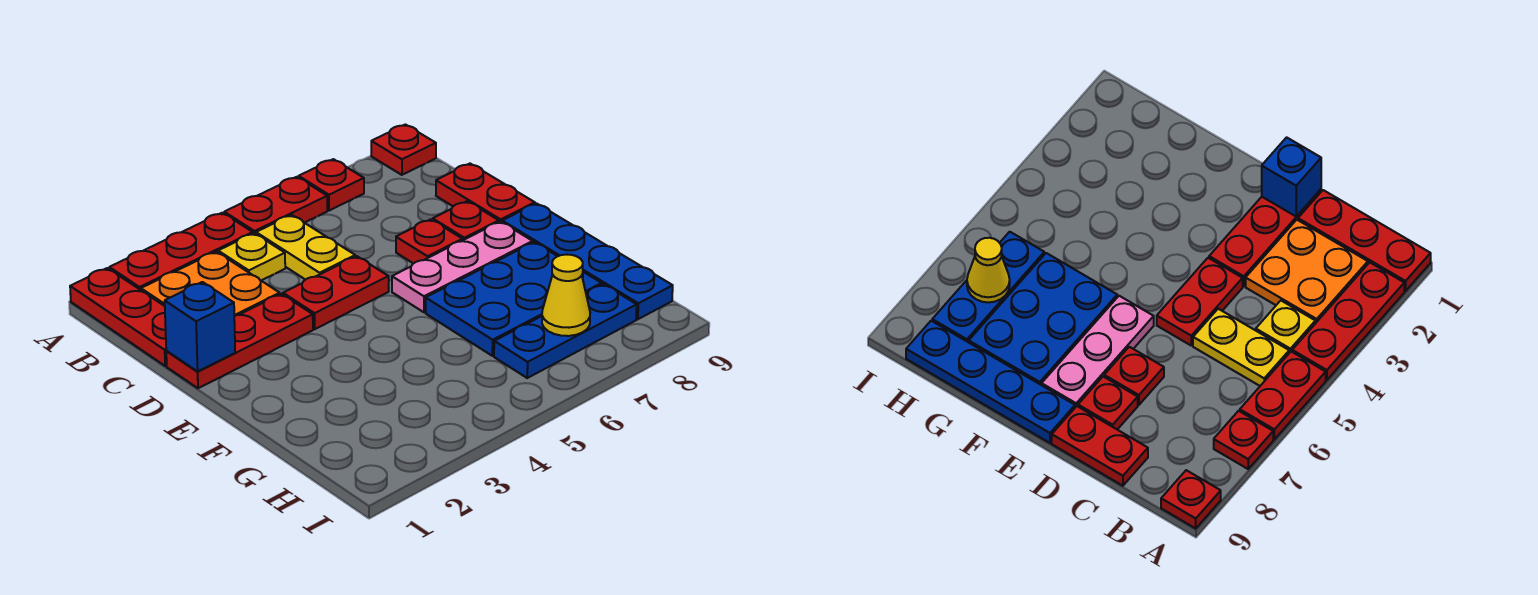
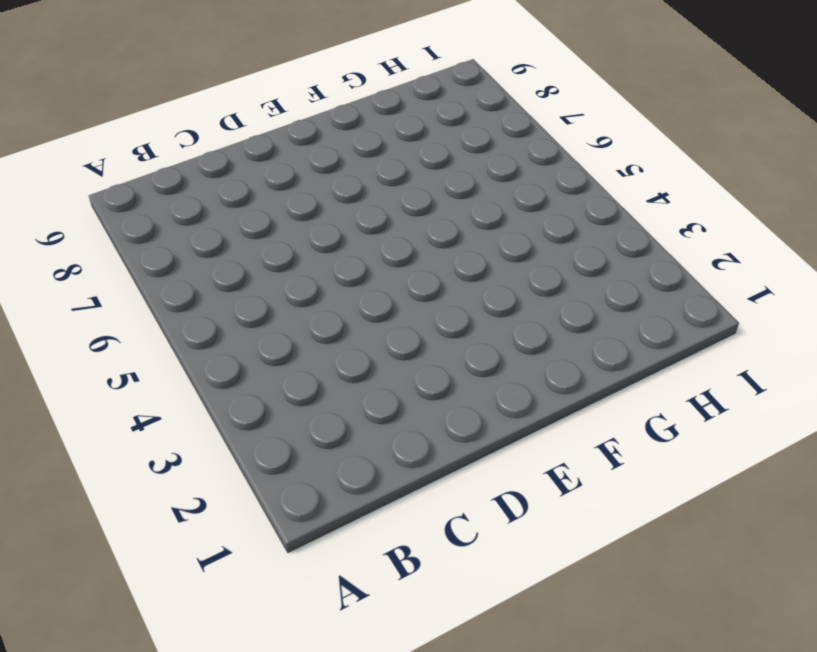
none -> red plate A1:C1 level 1
none -> red plate A2:A4 level 1
none -> red plate A5:A6 level 1

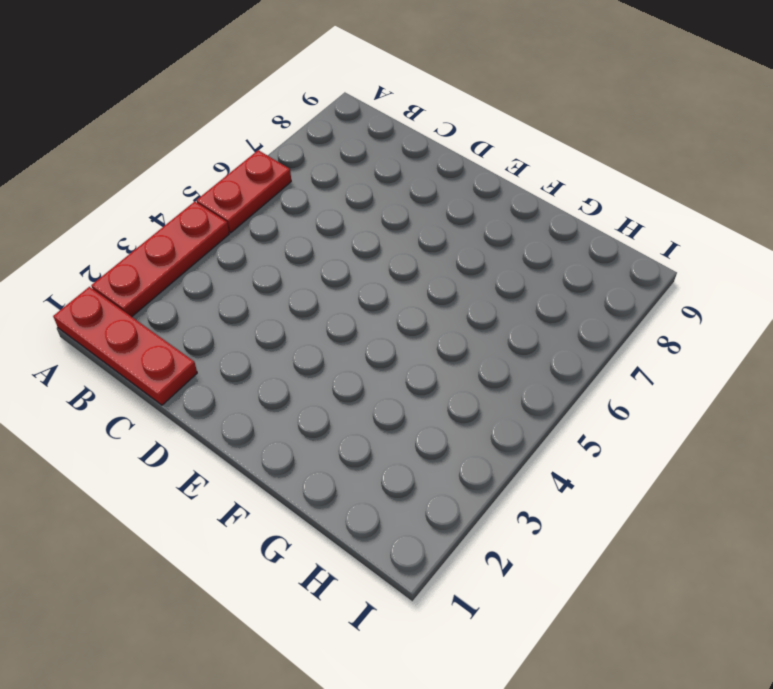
none -> red plate A7 level 1
none -> red plate A9 level 1
none -> orange plate B2:C3 level 1

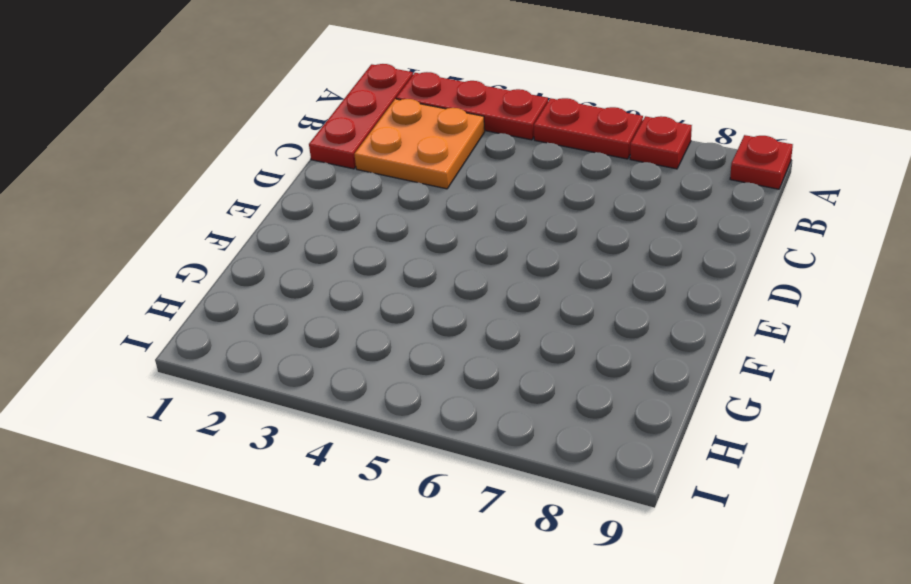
none -> yellow plate B4 level 1
none -> yellow plate B5:C5 level 1
none -> red plate C9:D9 level 1

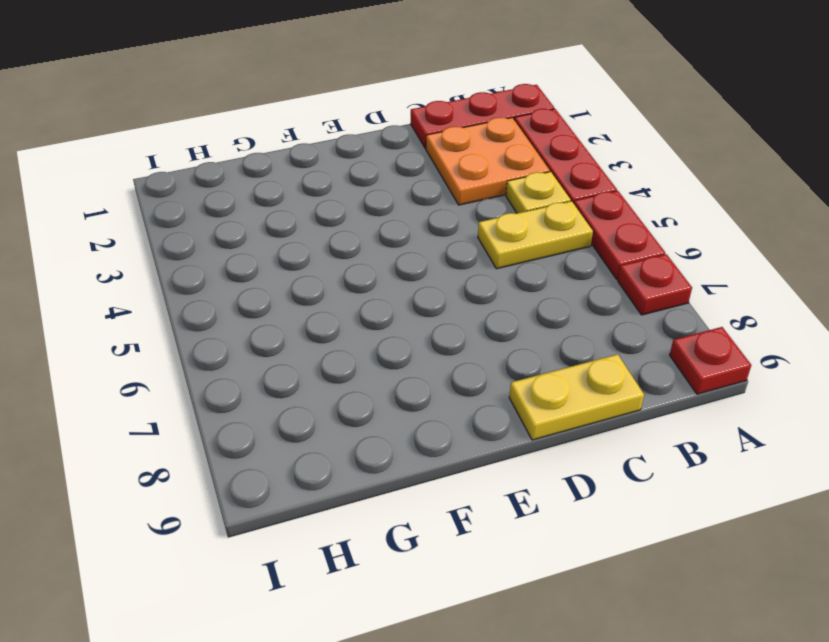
yellow plate C9:D9 level 1 -> red plate C9:D9 level 1
none -> red plate D1:D3 level 1
none -> red plate D4:D5 level 1
none -> red plate D7 level 1

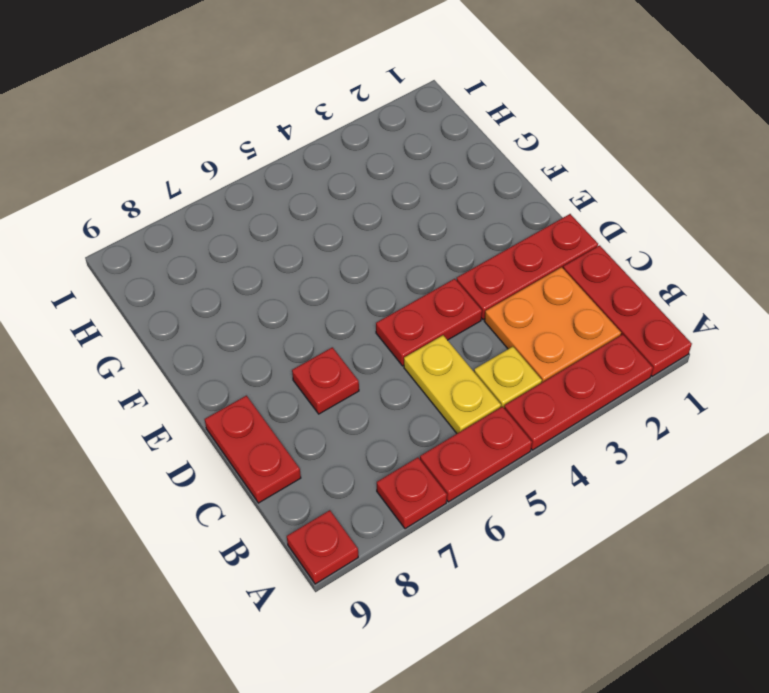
none -> red plate D8 level 1
none -> pink plate E6:E8 level 1
none -> blue plate E9:H9 level 1

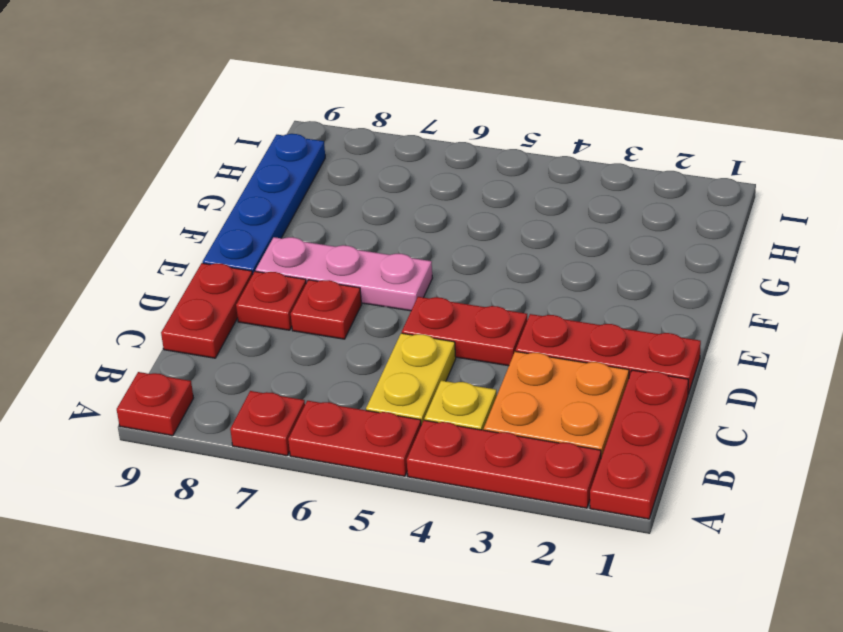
none -> blue plate F6:G8 level 1
none -> blue plate H6:H8 level 1
none -> blue brick D1 level 2

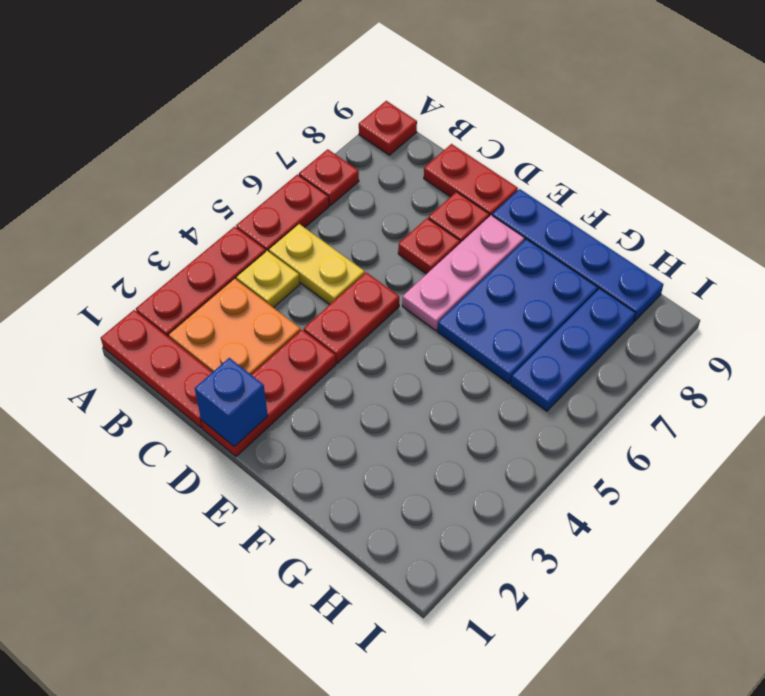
none -> yellow cone H7 level 2

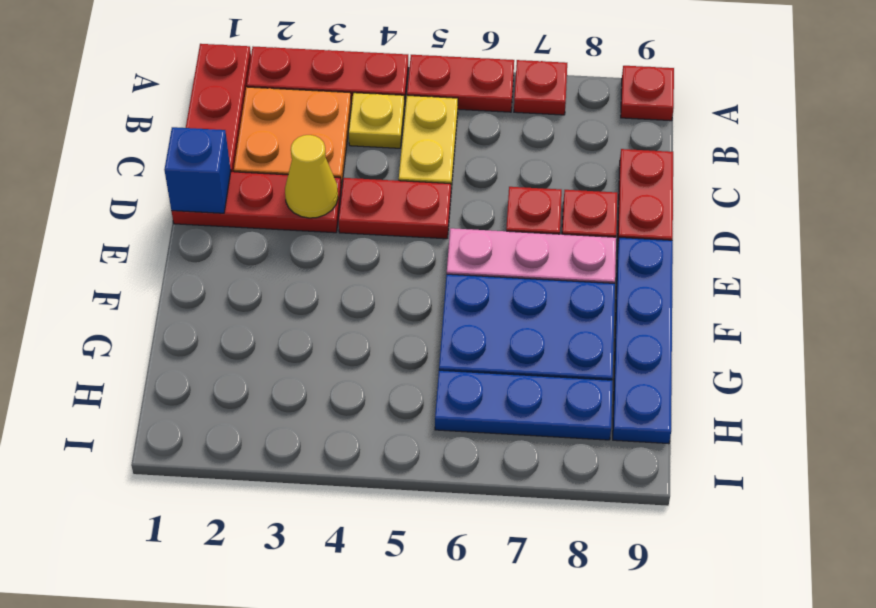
yellow cone D3 level 2 -> yellow cone H7 level 2

